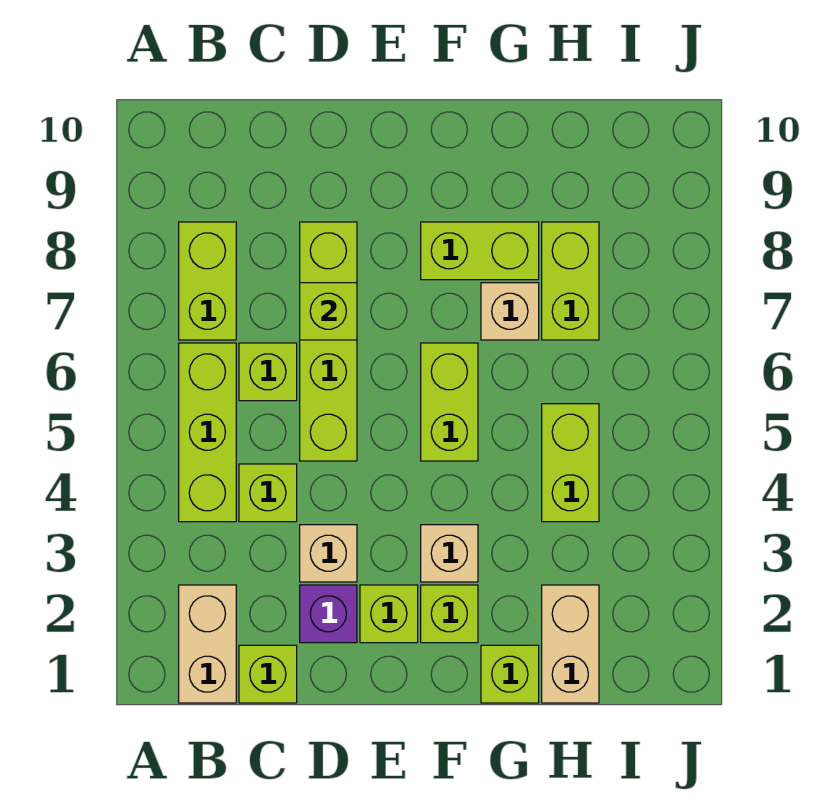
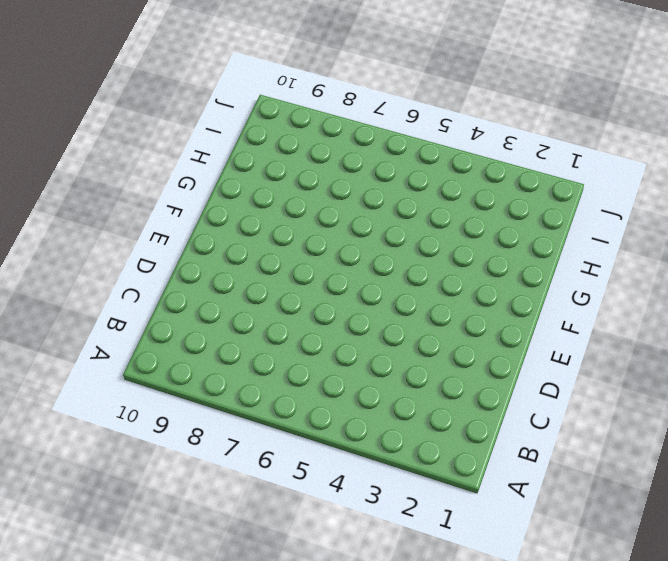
none -> tan brick B1:B2 level 1
none -> lime brick B4:B6 level 1
none -> lime brick B7:B8 level 1

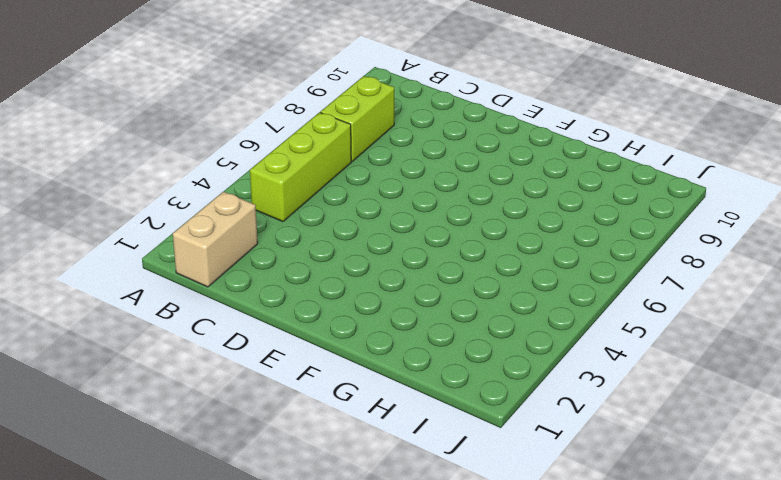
none -> lime brick C1 level 1
none -> lime brick C4 level 1
none -> lime brick C6 level 1

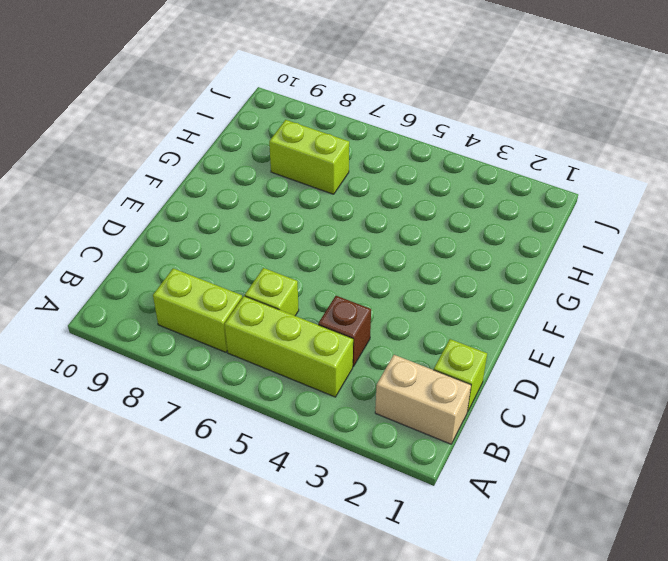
brown brick C4 level 1 -> lime brick C4 level 1
none -> purple brick D2 level 1
none -> tan brick D3 level 1
none -> lime brick D5:D8 level 1

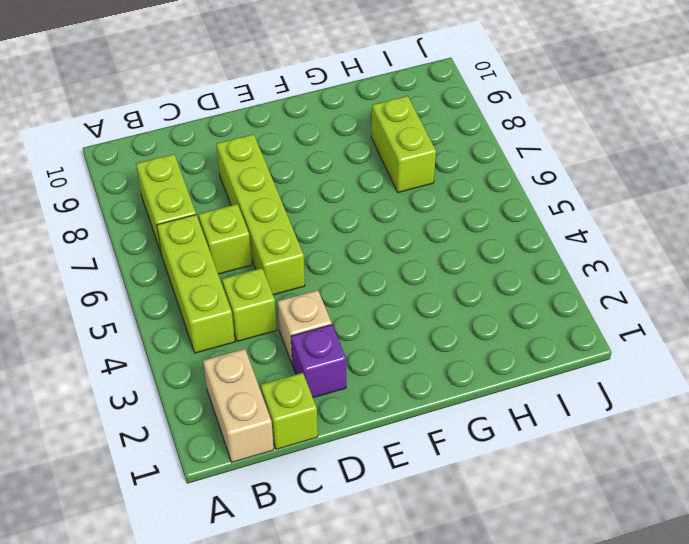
none -> lime brick E2 level 1
none -> lime brick F2 level 1
none -> tan brick F3 level 1

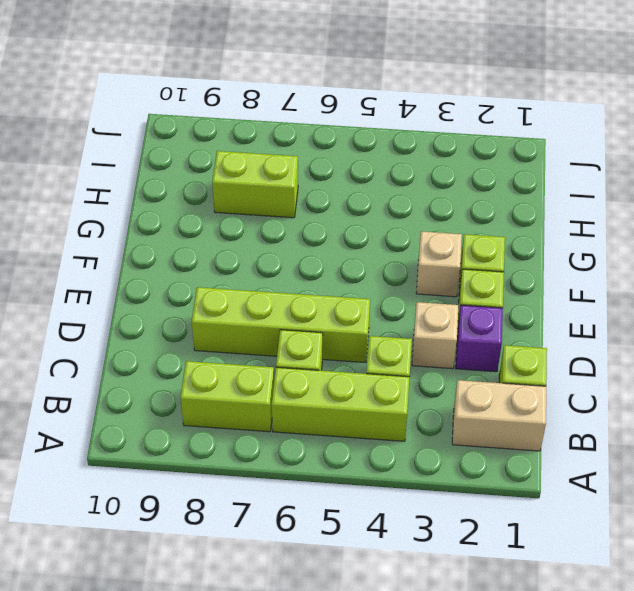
none -> lime brick F5:F6 level 1
none -> lime brick F8:G8 level 1
none -> lime brick G1 level 1

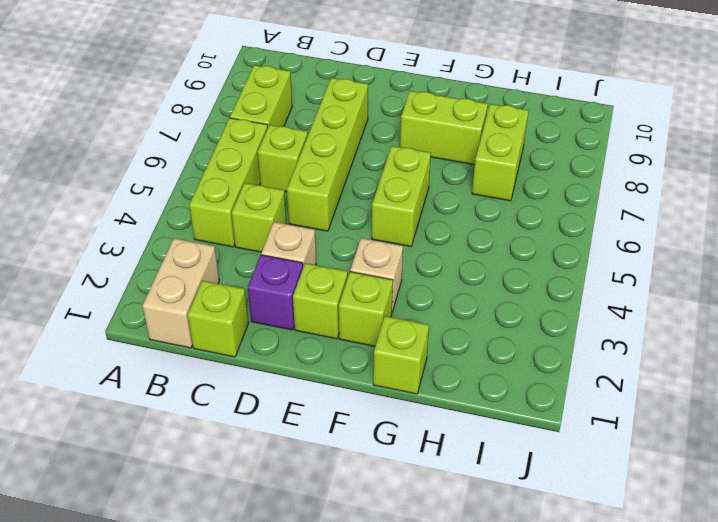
none -> tan brick G7 level 1
none -> tan brick H1:H2 level 1
none -> lime brick H4:H5 level 1

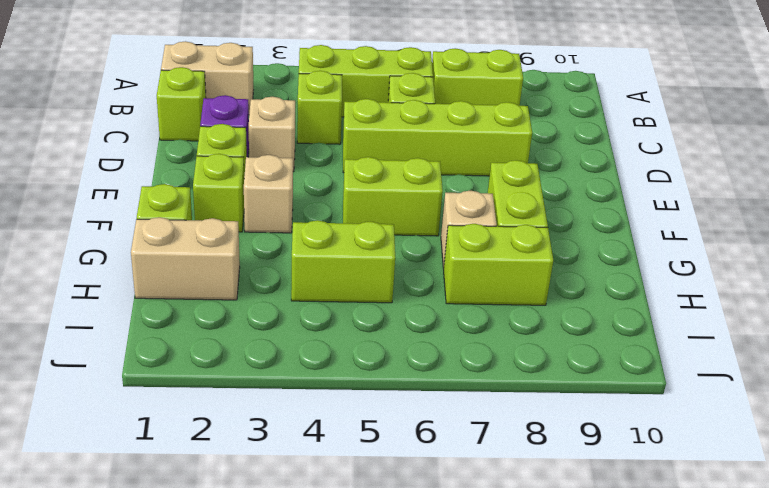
none -> lime brick D7 level 2

